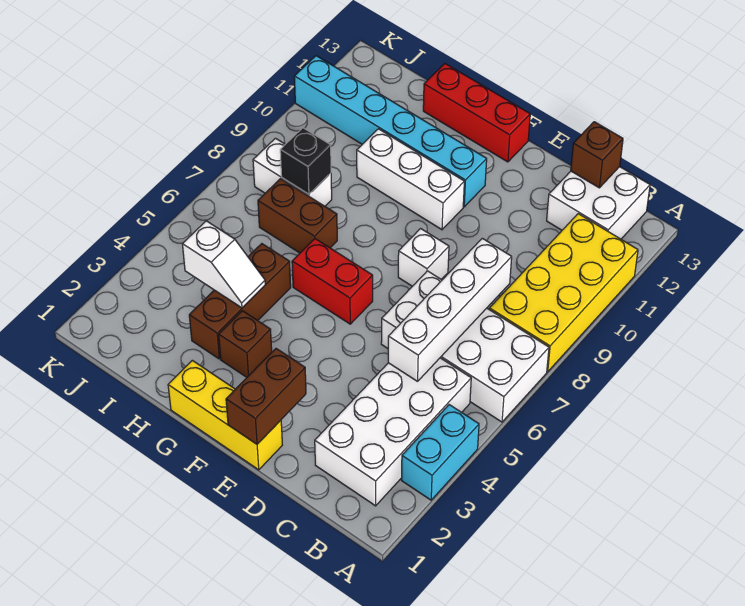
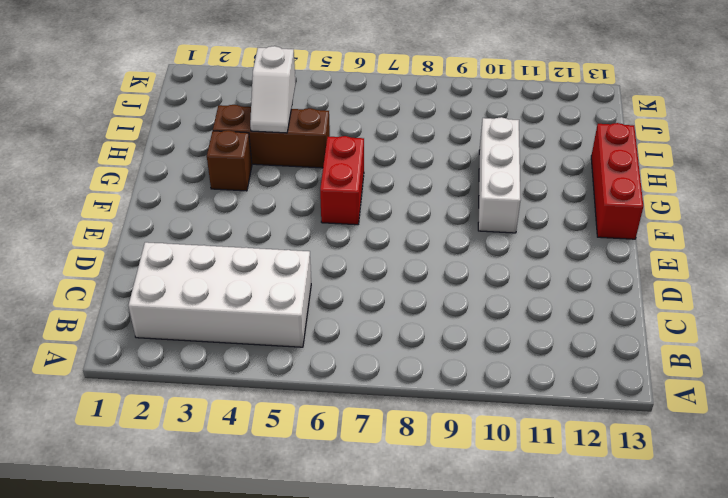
none -> cyan brick A3:A4 level 1
none -> white brick A6:D7 level 1
none -> yellow brick A8:B11 level 1

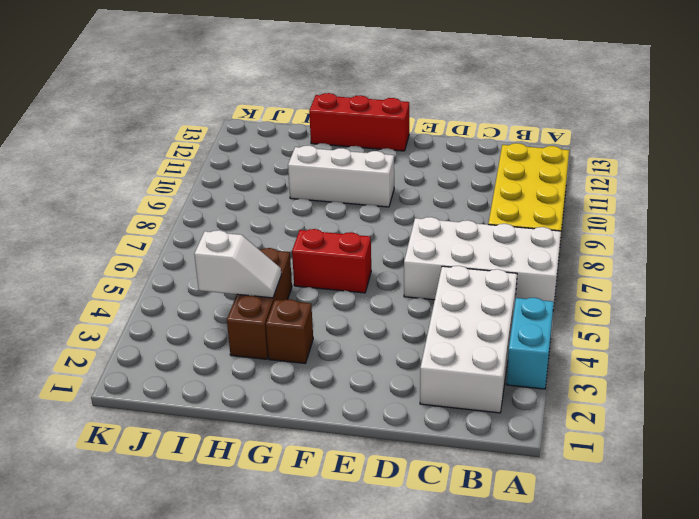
none -> white brick B12:C13 level 1
none -> yellow brick E1:G1 level 1
none -> white brick E8 level 1

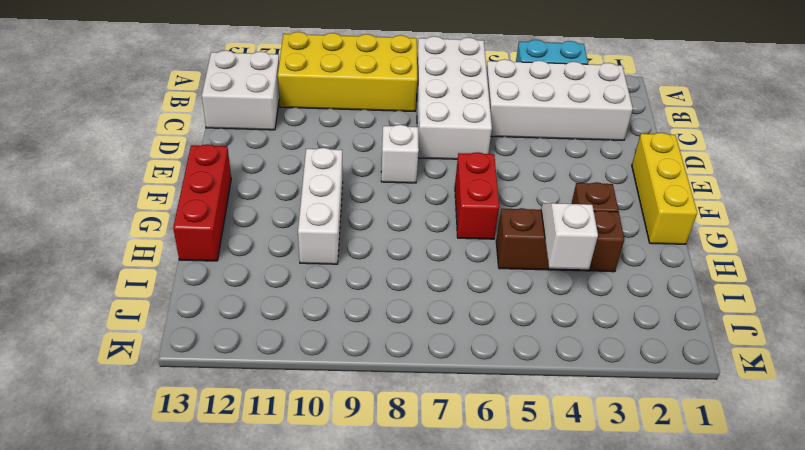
none -> cyan brick F11:K11 level 1
none -> brown brick H7:I7 level 1
none -> white brick I8:J8 level 1

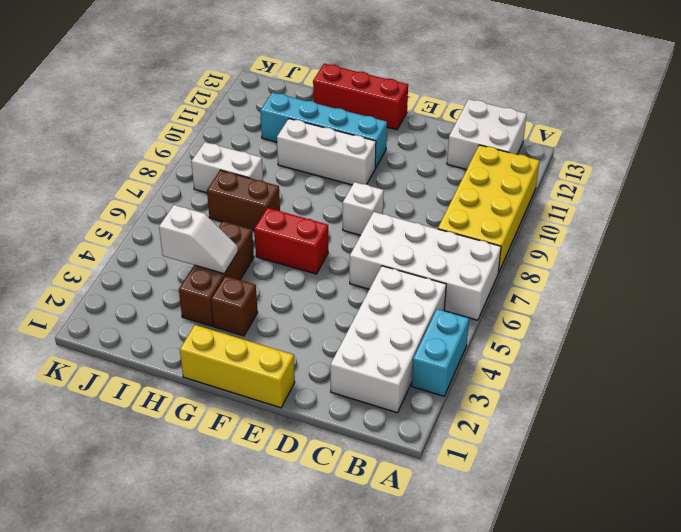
cyan brick F11:I11 level 1 -> cyan brick F11:K11 level 1
none -> white brick C5:C8 level 2
none -> brown brick C13 level 2
none -> brown brick E1:E2 level 2

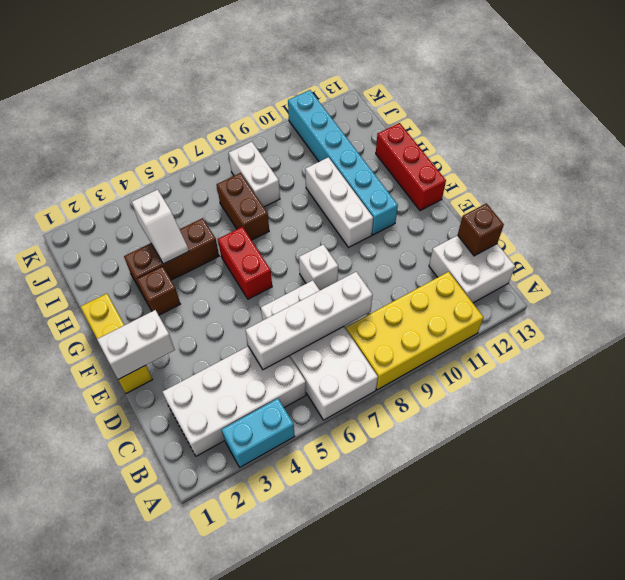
white brick E1:E2 level 2 -> brown brick E1:E2 level 2
none -> black brick I8 level 2

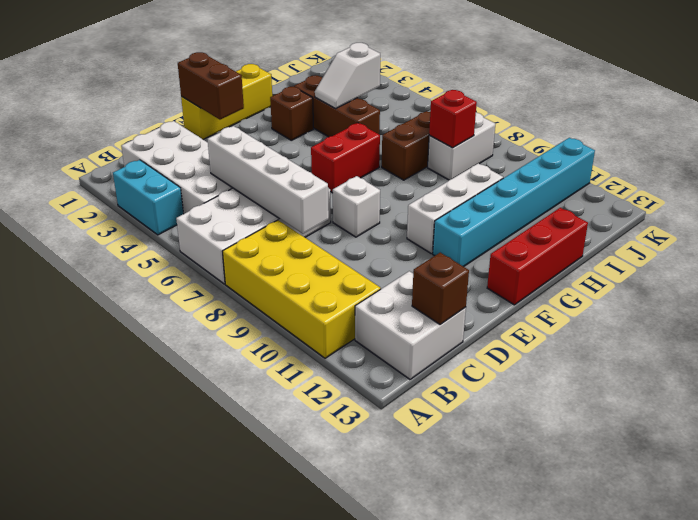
red brick I8 level 2 -> black brick I8 level 2

